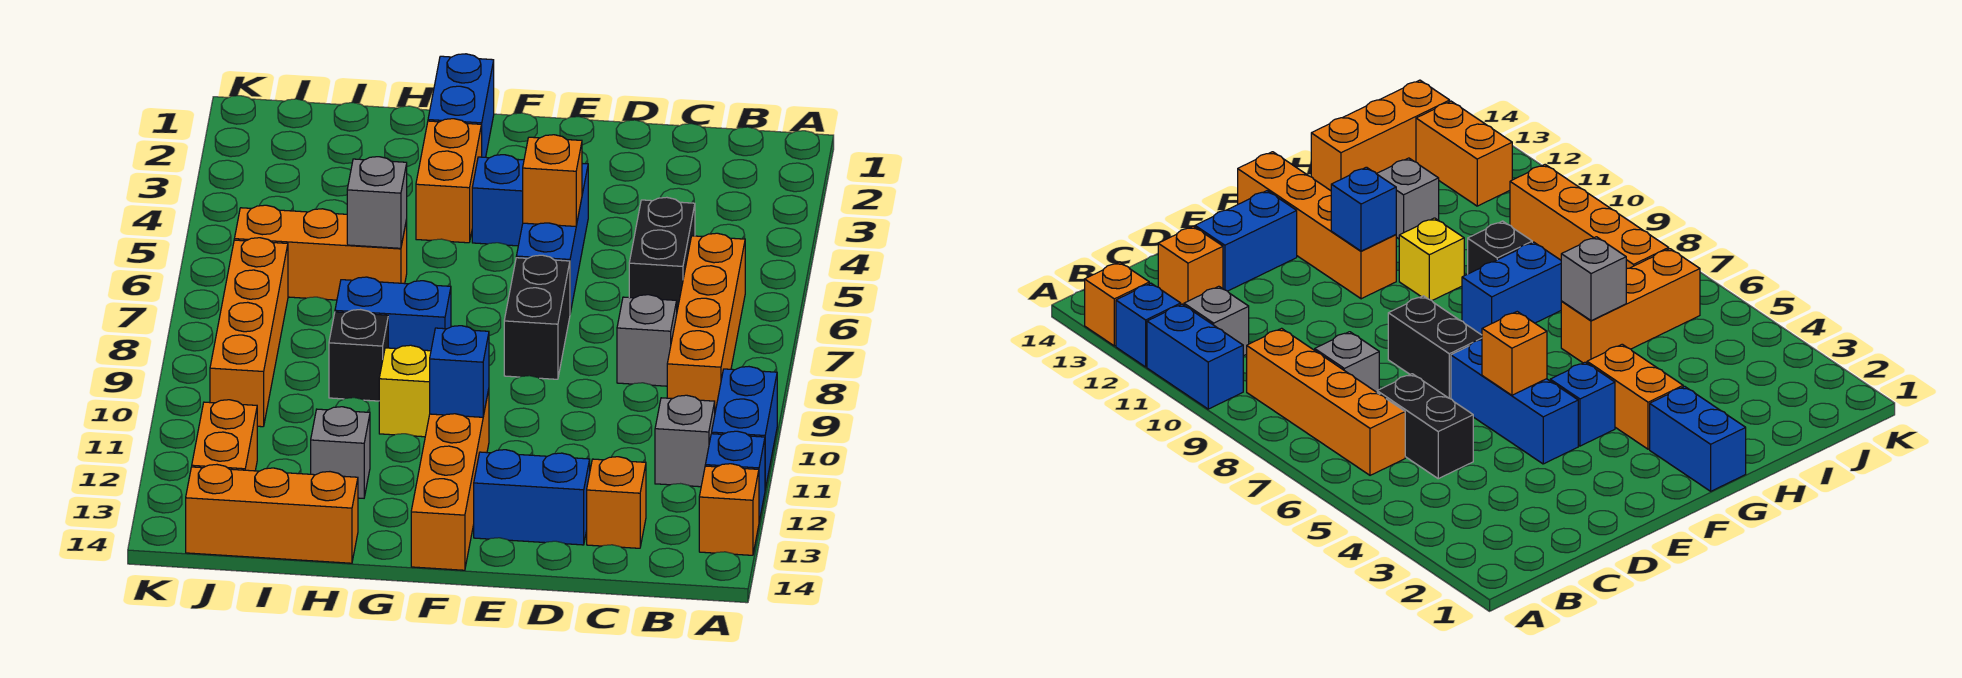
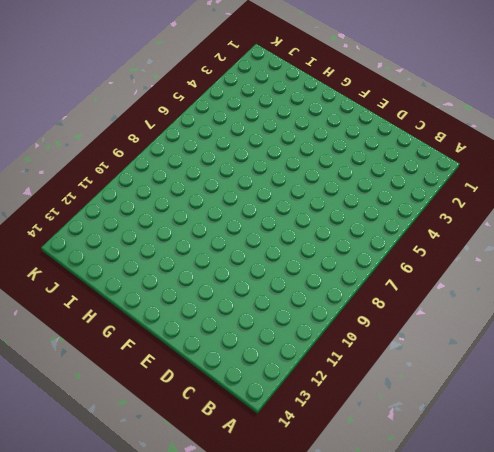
none -> blue brick A10:A11 level 1
none -> blue brick A12 level 1
none -> orange brick A13 level 1

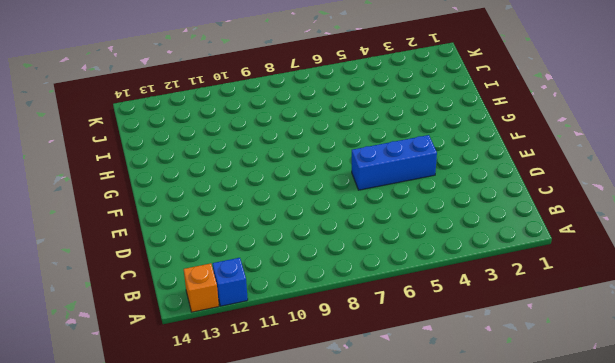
none -> blue brick A10:A11 level 1
none -> orange brick B6:B9 level 1
none -> grey brick B11 level 1

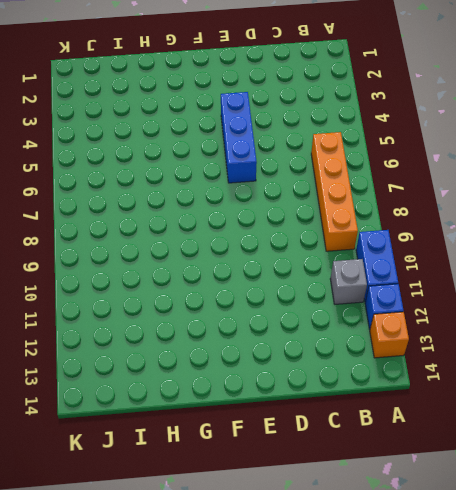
none -> black brick C5:C6 level 1
none -> grey brick C8 level 1
none -> orange brick C13 level 1

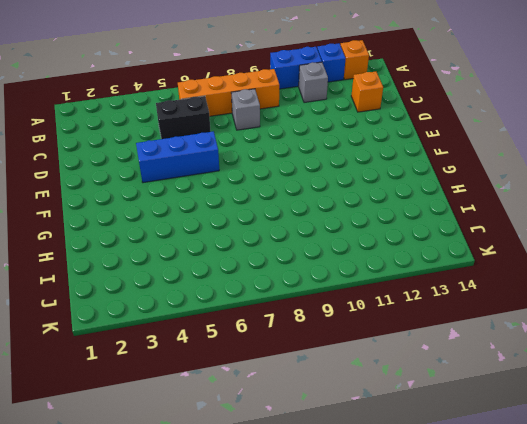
none -> blue brick D13:E13 level 1
none -> black brick E7:E8 level 1
none -> blue brick F4 level 1

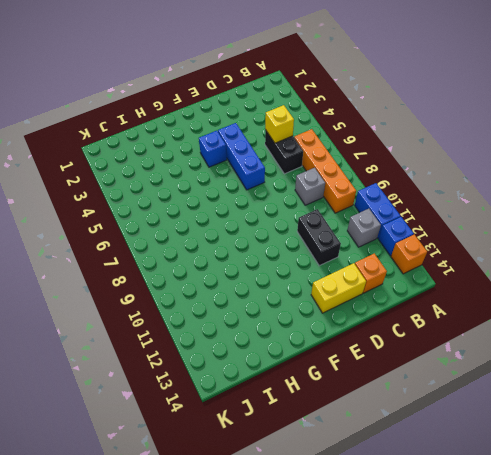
yellow brick C5 level 2 -> yellow brick G10 level 1
black brick D10:D11 level 1 -> black brick E7:E8 level 1
yellow brick D13:E13 level 1 -> blue brick D13:E13 level 1
none -> orange brick F11:F14 level 1
none -> blue brick G1:G2 level 1
none -> orange brick G3:G4 level 1

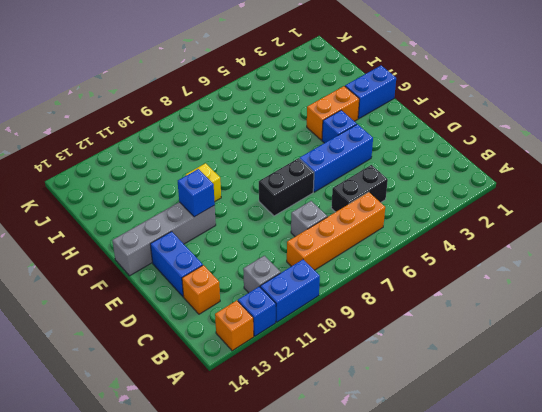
grey brick F11:F14 level 1 -> orange brick F11:F14 level 1
none -> blue brick G8:H8 level 1
none -> orange brick H6:J6 level 1
none -> black brick H9 level 1

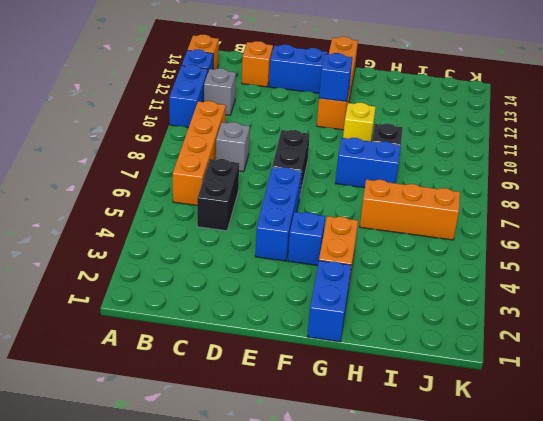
none -> grey brick H12 level 1
none -> orange brick H14:J14 level 1
none -> orange brick J7:J10 level 1

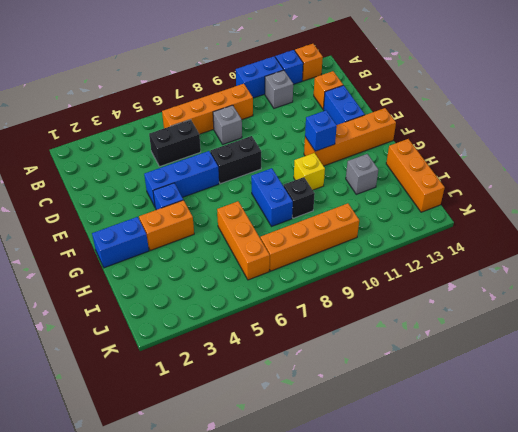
none -> orange brick J12:J13 level 1
none -> orange brick E5 level 2
none -> grey brick H6 level 2

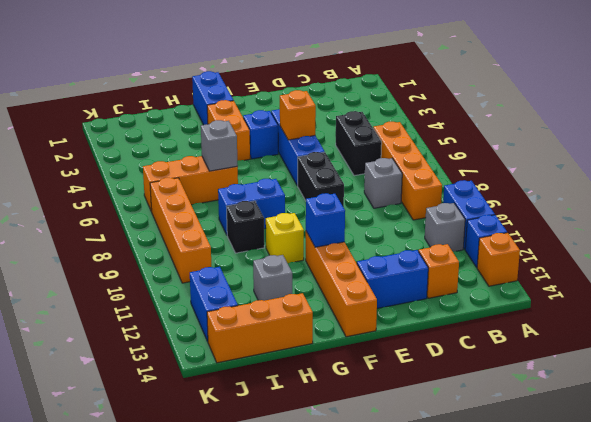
blue brick J12:J13 level 1 -> orange brick J12:J13 level 1

